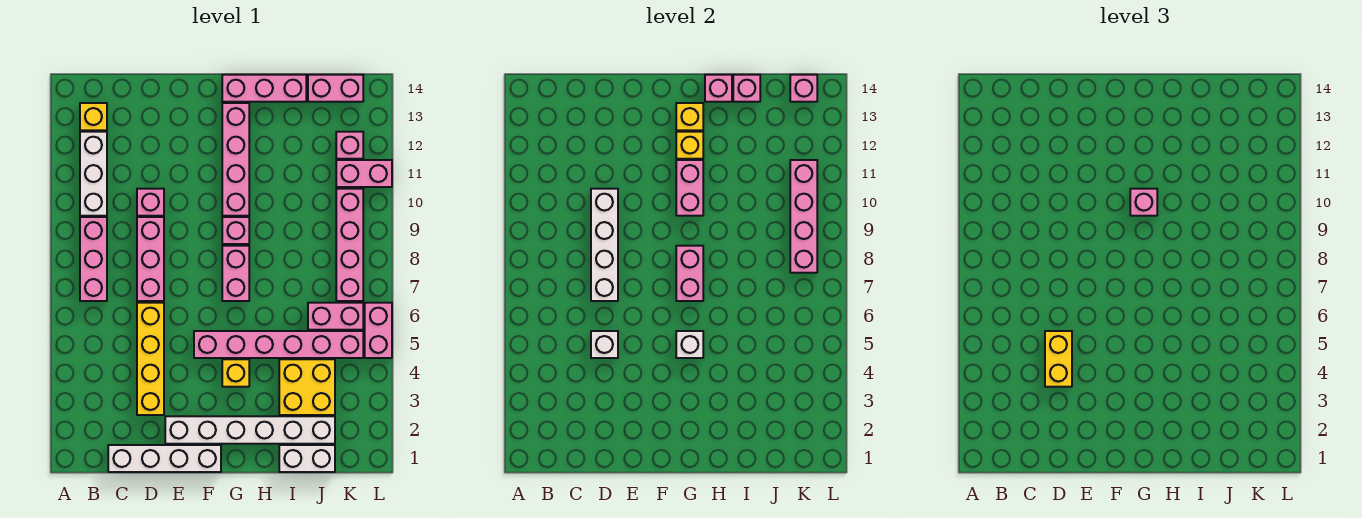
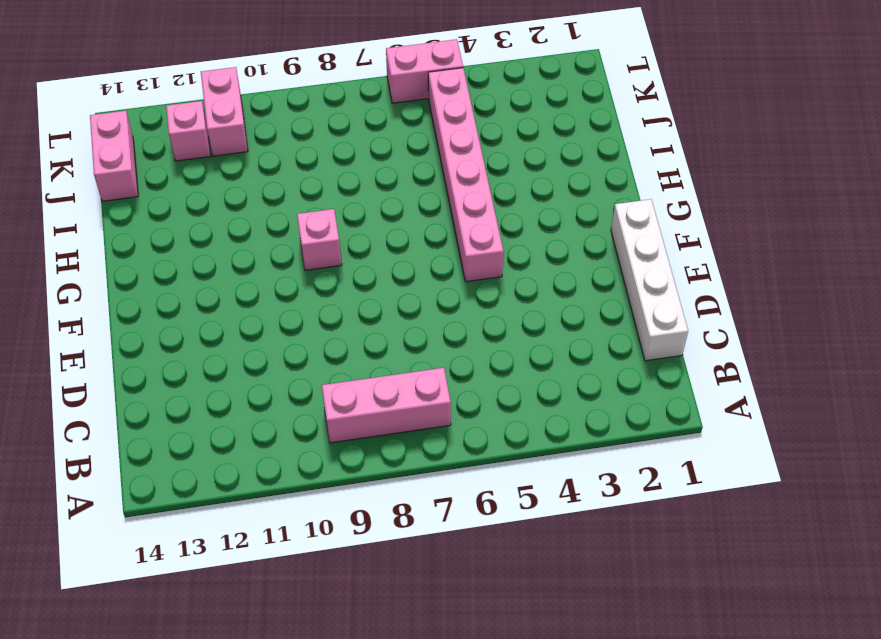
none -> white brick B10:B12 level 1
none -> yellow brick B13 level 1
none -> yellow brick D3:D6 level 1
none -> pink brick D7:D9 level 1

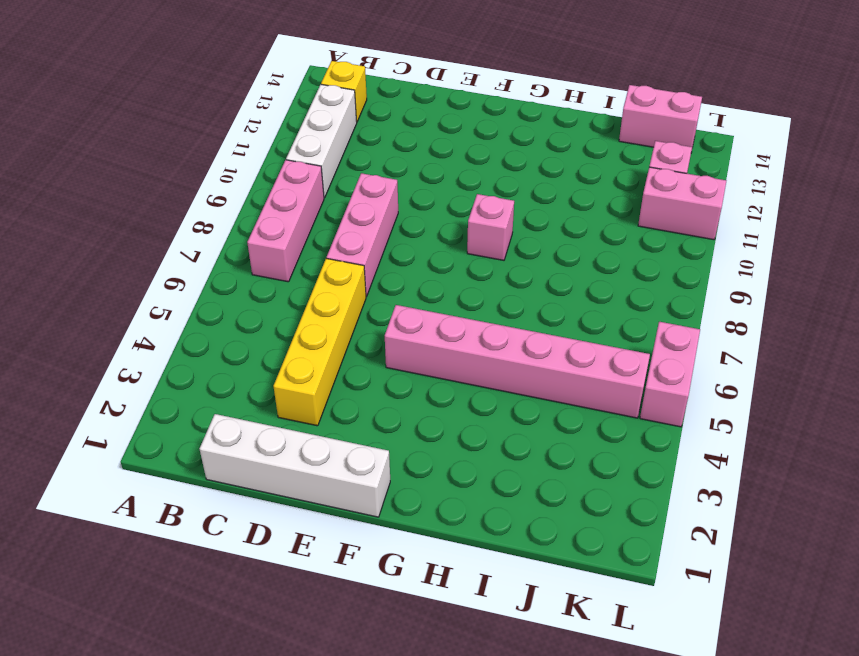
none -> pink brick D10 level 1
none -> white brick E2:J2 level 1
none -> yellow brick G4 level 1
none -> pink brick G7:G8 level 1

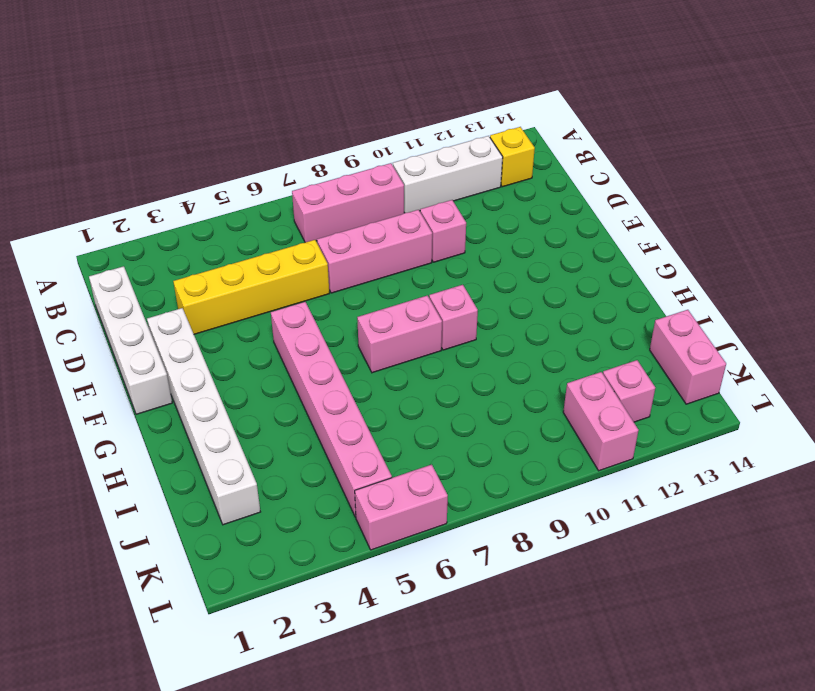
none -> yellow brick G4 level 1
none -> pink brick G10:G13 level 1
none -> pink brick G14:I14 level 1
none -> white brick I1:J1 level 1

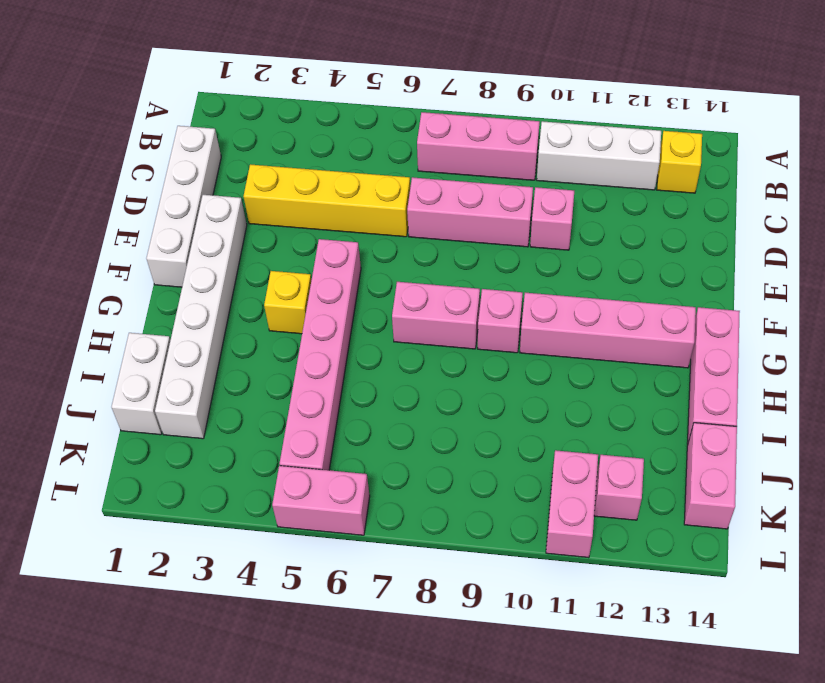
none -> yellow brick I3:J4 level 1
none -> pink brick J6:K6 level 1
none -> pink brick K7:K10 level 1
none -> white brick D5 level 2

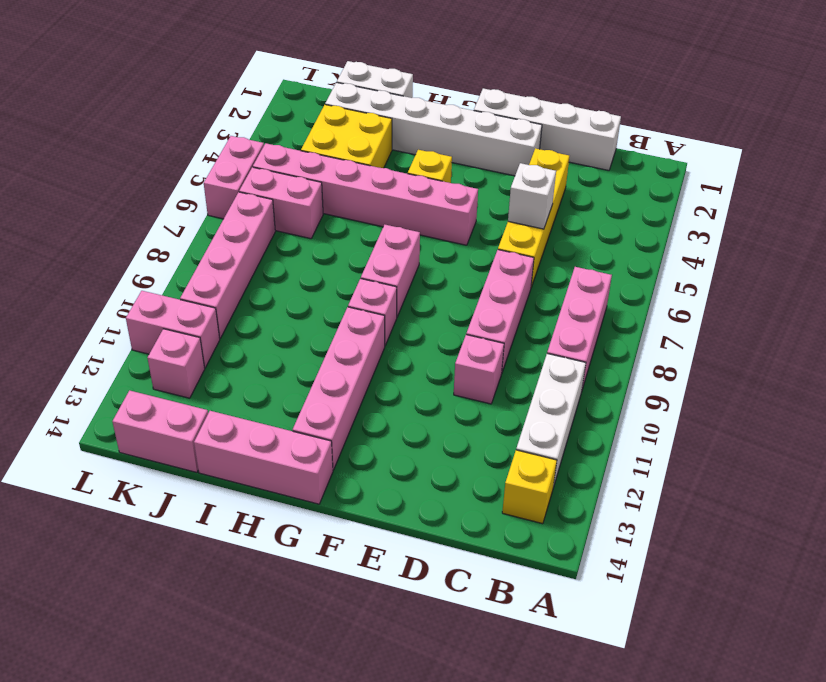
none -> white brick D7:D10 level 2
none -> white brick G5 level 2
none -> pink brick G7:G8 level 2
none -> pink brick G10:G11 level 2

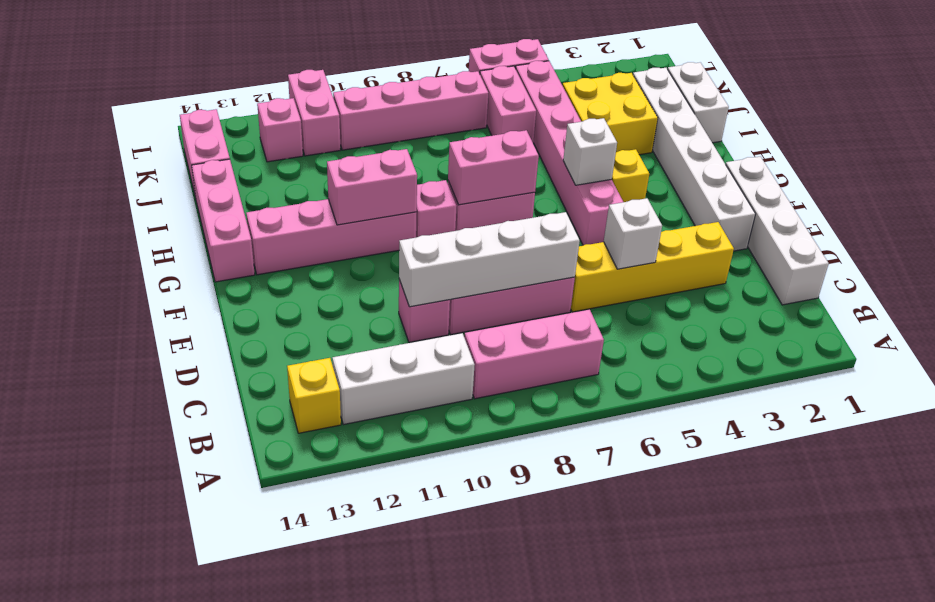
none -> yellow brick G12 level 2
none -> yellow brick G13 level 2
none -> pink brick H14 level 2
none -> pink brick I14 level 2

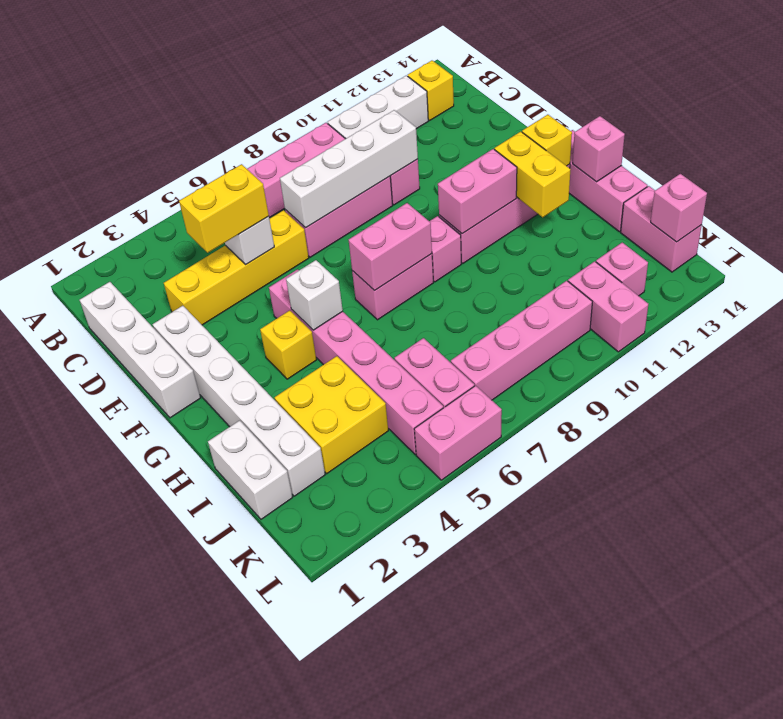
yellow brick G12:H12 level 2 -> yellow brick G12 level 2
none -> pink brick I14 level 2
none -> pink brick K8:K11 level 2
none -> pink brick G10 level 3

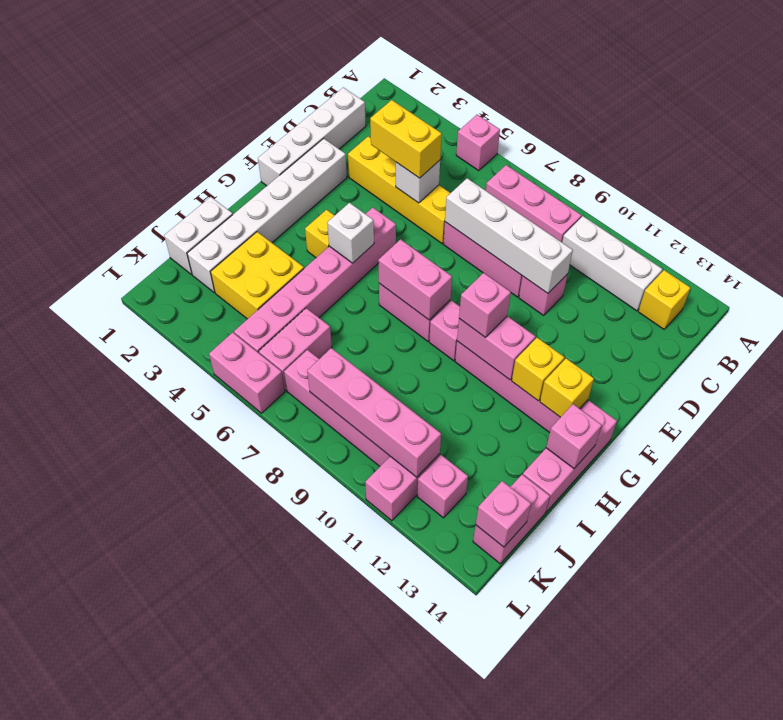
pink brick A5 level 1 -> pink brick I14 level 2

